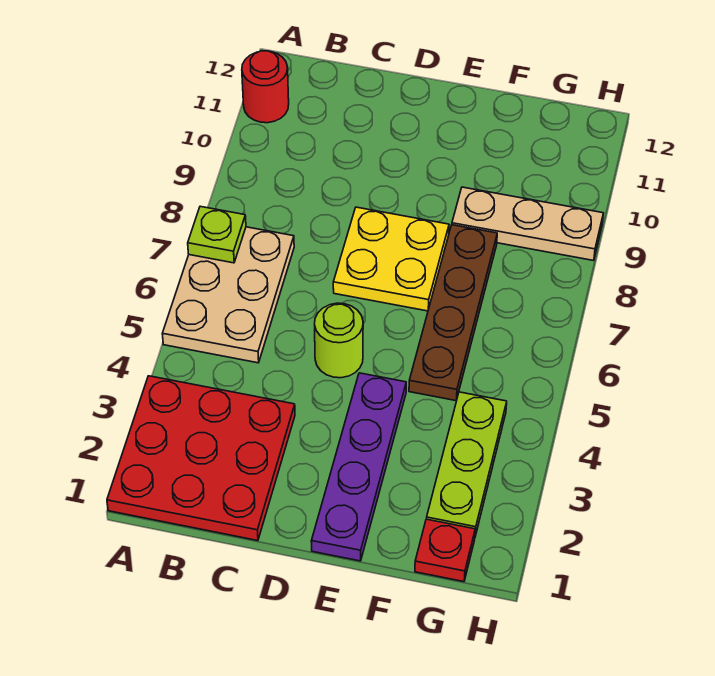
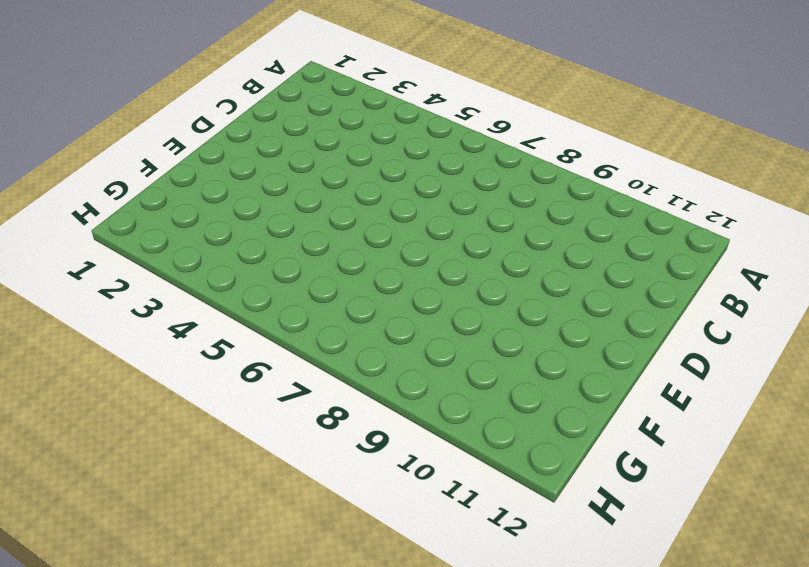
none -> red plate A1:C3 level 1
none -> tan plate A5:B7 level 1

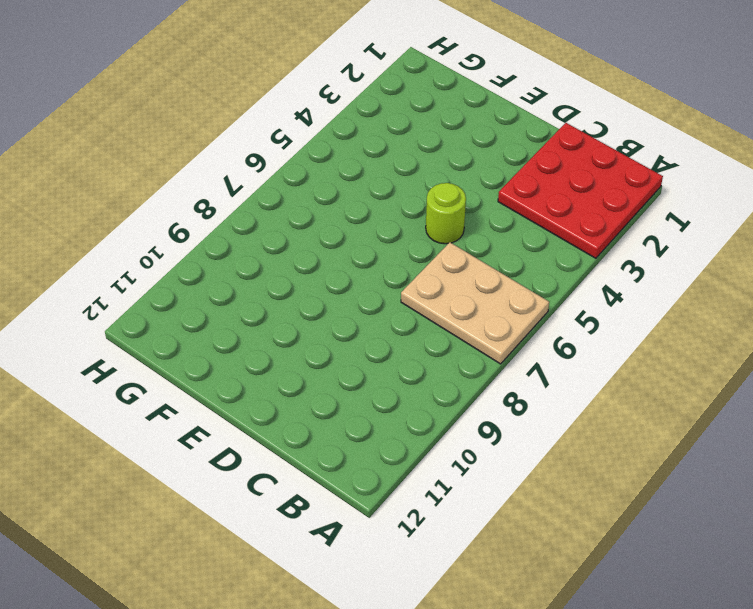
tan plate A6:C7 level 1 -> tan plate A5:B7 level 1
none -> red round brick A11 level 1
none -> yellow plate D7:E8 level 1

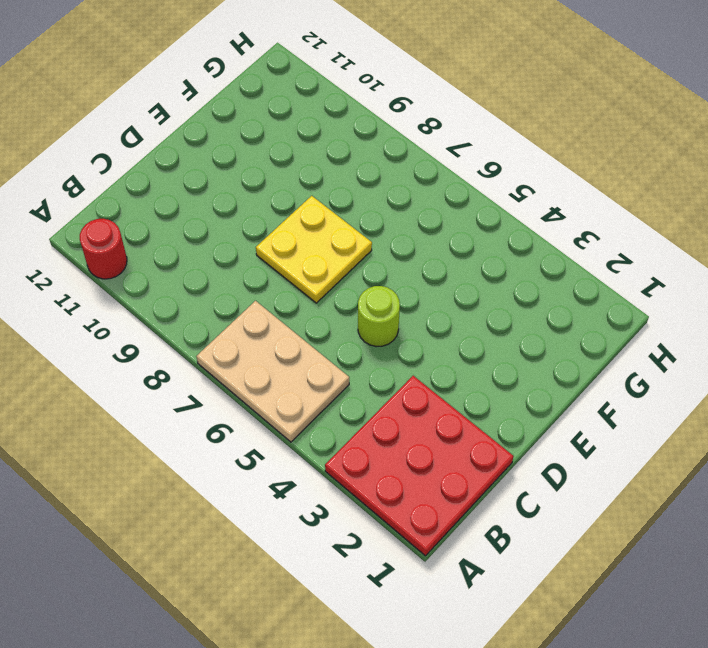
none -> purple plate E1:E4 level 1
none -> brown plate F5:F8 level 1

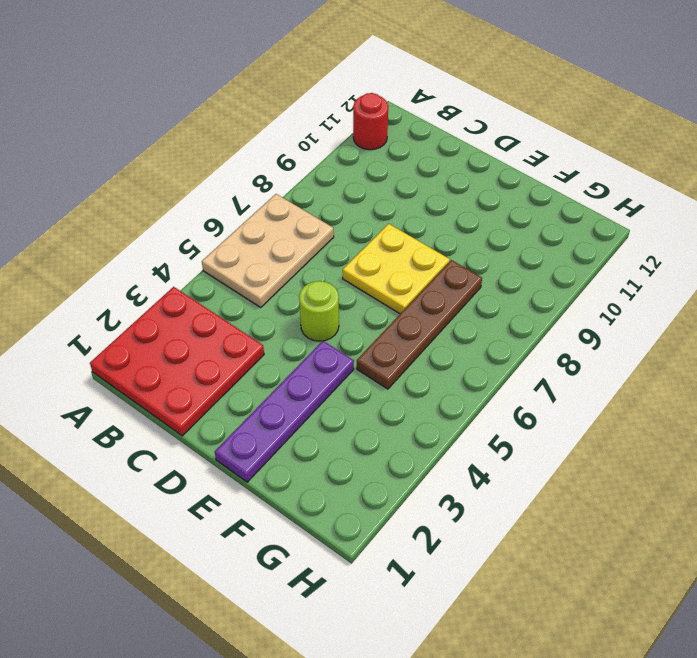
none -> tan plate F9:H9 level 1
none -> red plate G1 level 1

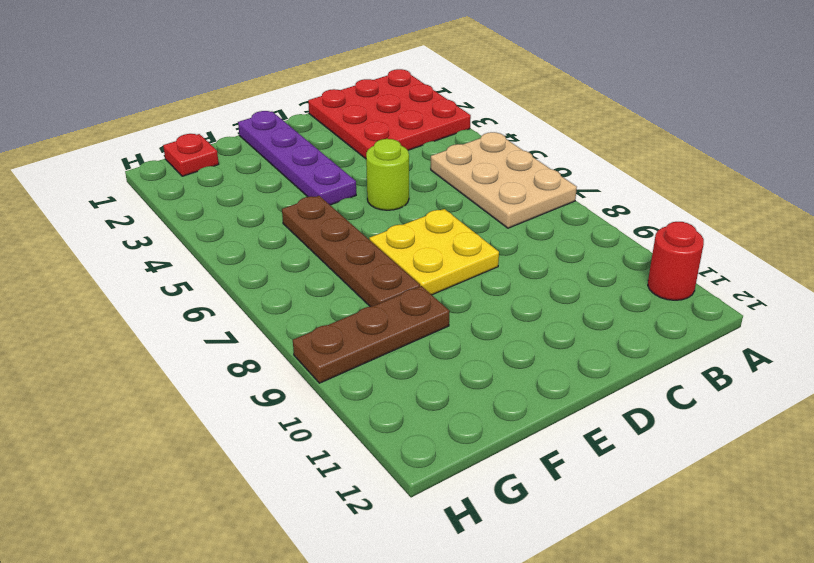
brown plate F9:H9 level 1 -> tan plate F9:H9 level 1
none -> lime plate G2:G4 level 1
none -> lime plate A7 level 2

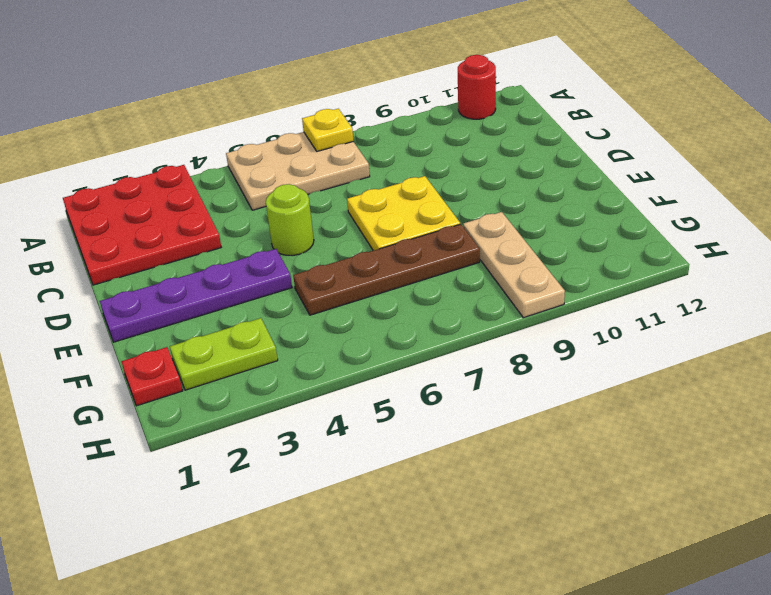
yellow plate A7 level 2 -> lime plate A7 level 2
lime plate G2:G3 level 1 -> lime plate G2:G4 level 1

